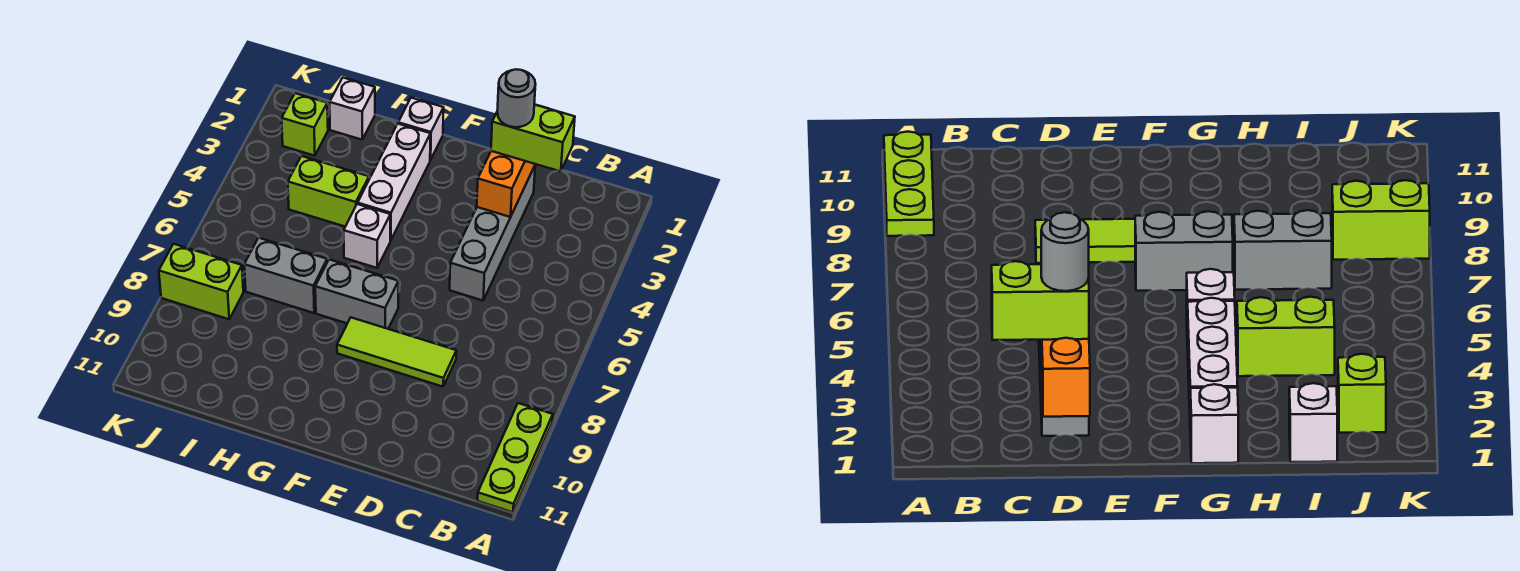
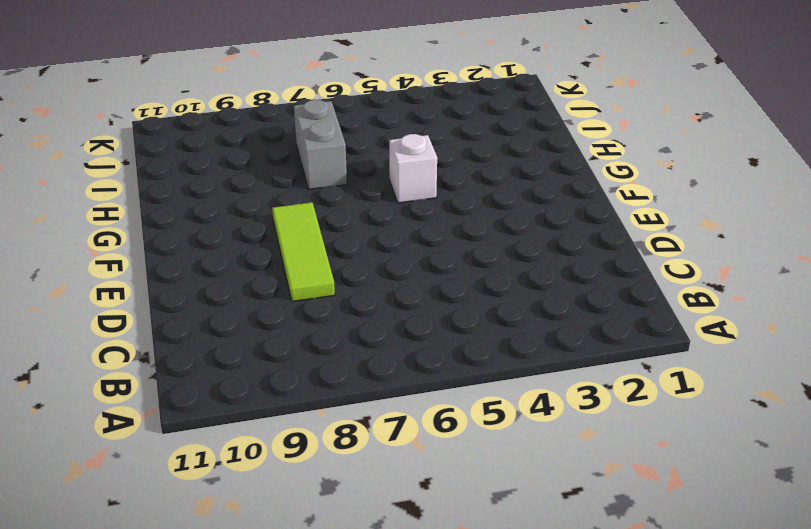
none -> lime plate A9:A11 level 1
none -> grey brick D2:D5 level 1
none -> grey brick F7:G7 level 1

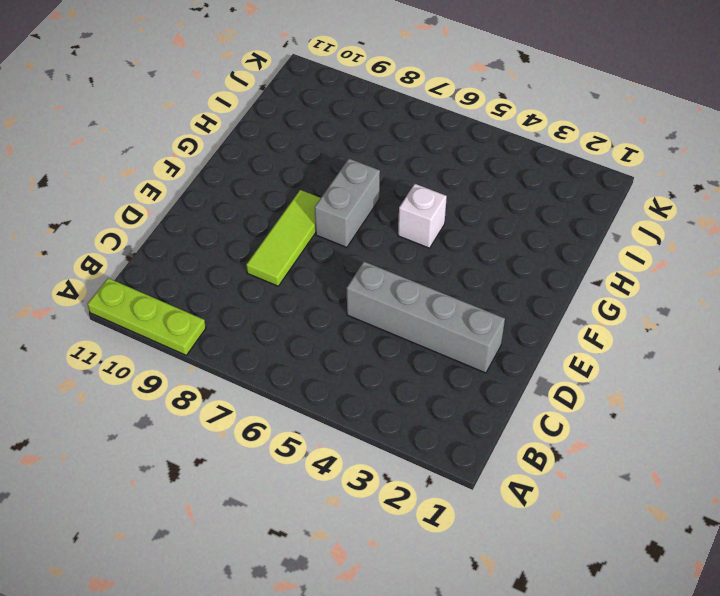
none -> white brick G1 level 1
none -> white brick G2:G4 level 1
none -> lime brick H4:I4 level 1

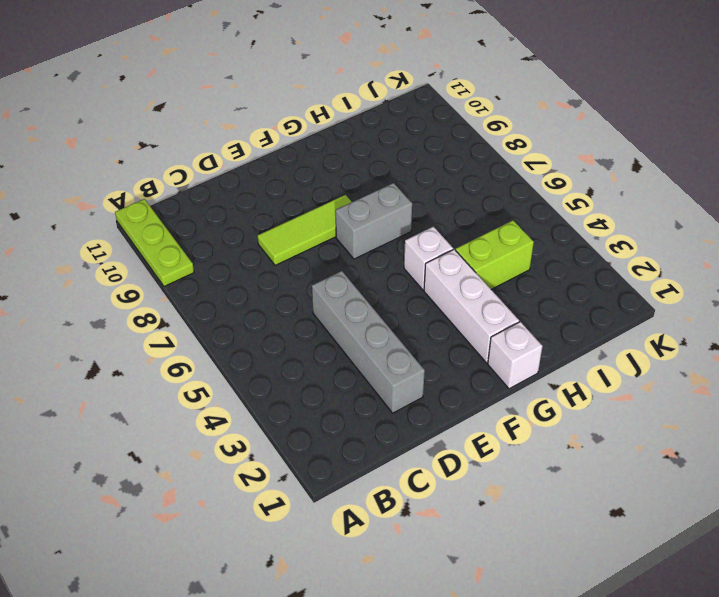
none -> grey brick H7:I7 level 1
none -> white brick I1 level 1
none -> lime brick J2 level 1

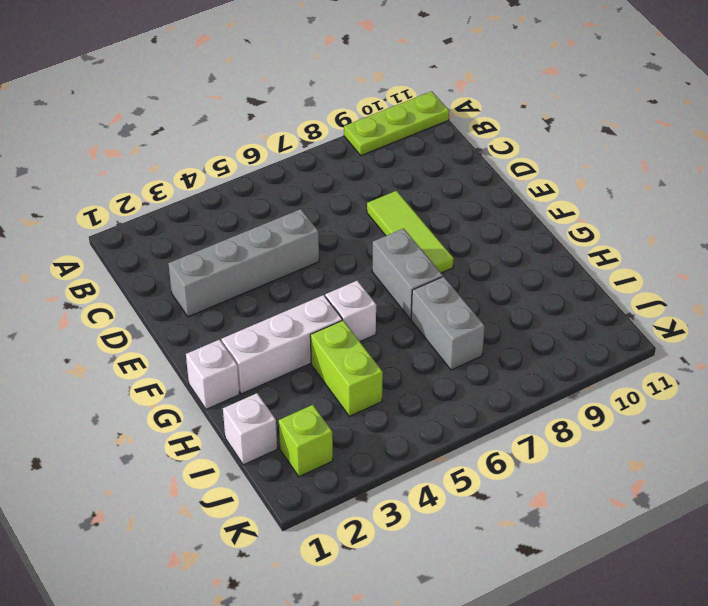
none -> lime brick J8:K8 level 1
none -> orange brick D1:D3 level 2
none -> lime brick C2:D2 level 3

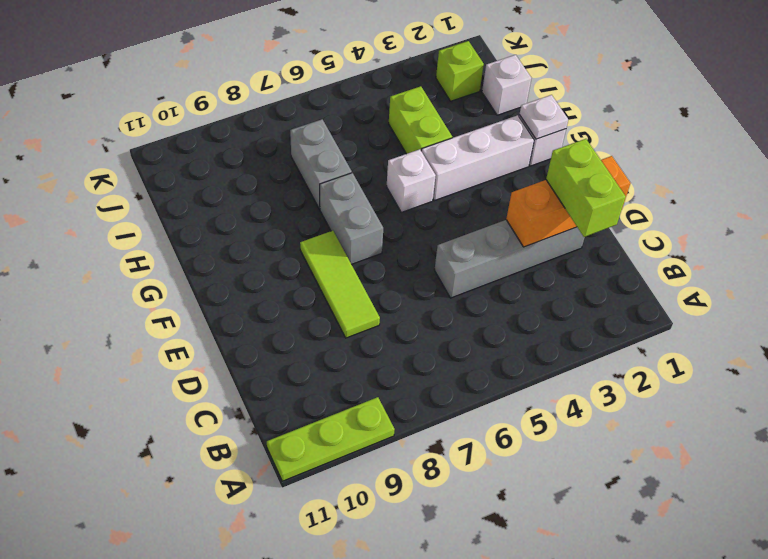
white plate G1 level 2 -> none
none -> lime brick J8:K8 level 1
none -> grey round brick D2 level 4

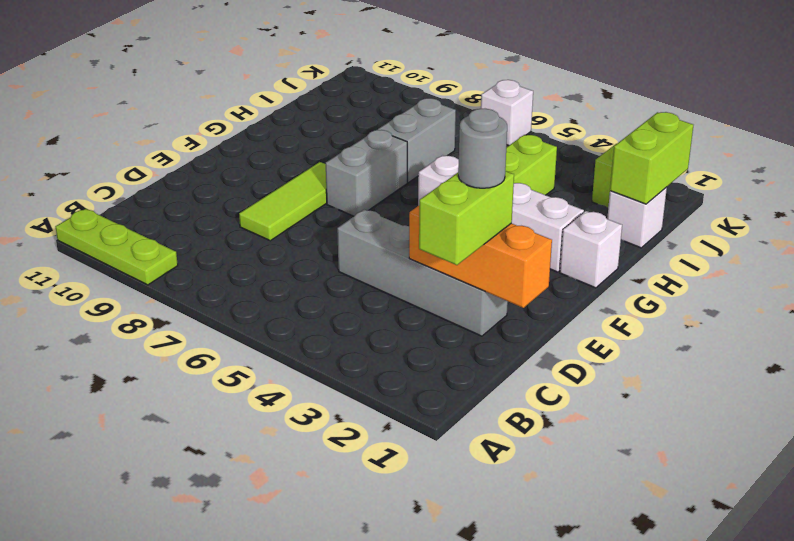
lime brick I1:J1 level 2 -> lime brick J8:K8 level 1
white brick K6 level 1 -> none

